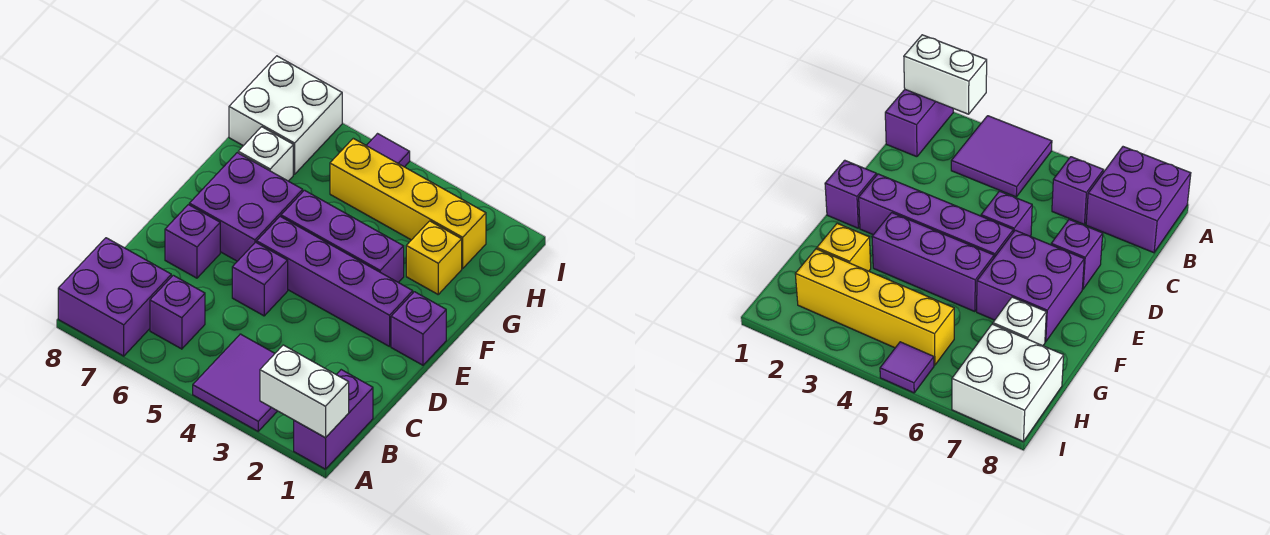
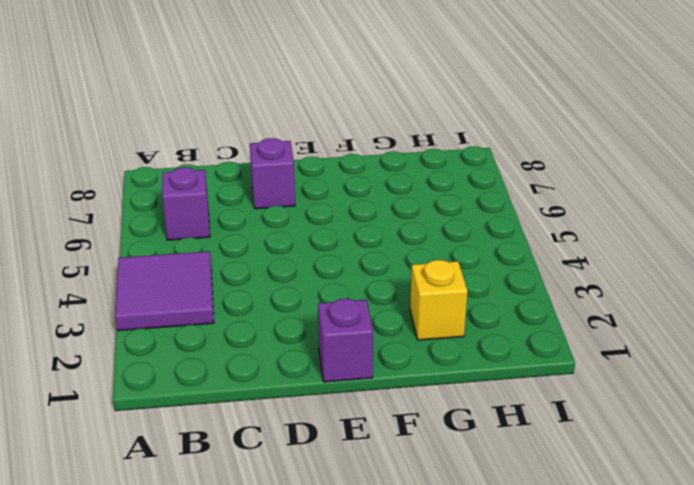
none -> purple brick A1:B1 level 1
none -> purple brick A7:B8 level 1
none -> purple brick D5 level 1

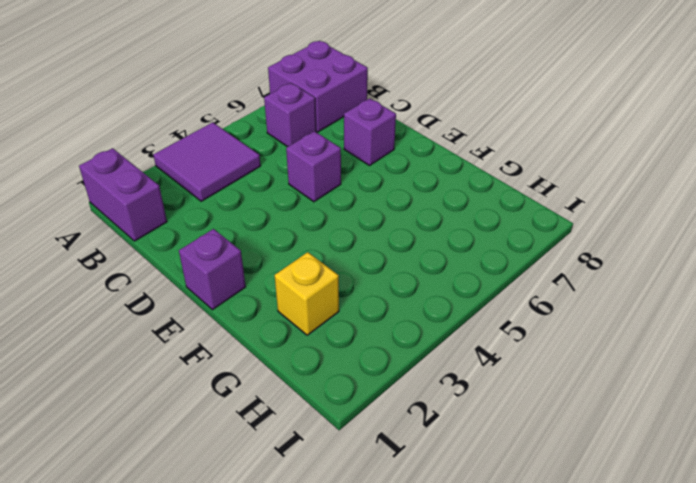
none -> purple brick E2:E5 level 1
none -> purple brick E6:F7 level 1
none -> purple brick F3:F5 level 1

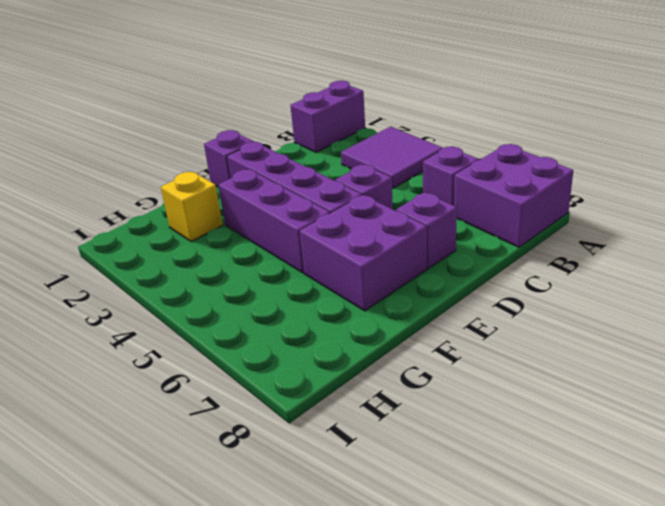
none -> white brick G7 level 1
none -> yellow brick H2:H5 level 1
none -> white brick H7:I8 level 1

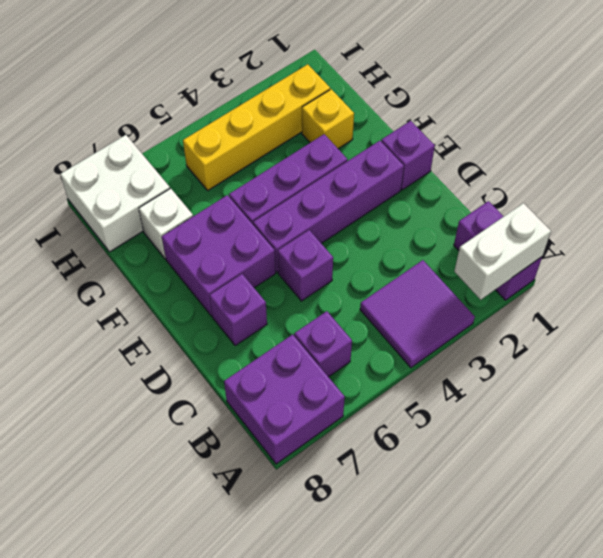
none -> purple tile I5 level 1

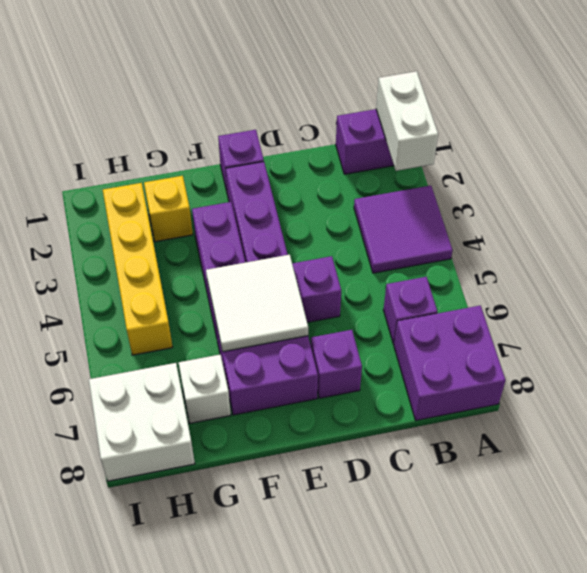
white tile E5:F6 level 2 -> none
none -> purple tile I5 level 1

